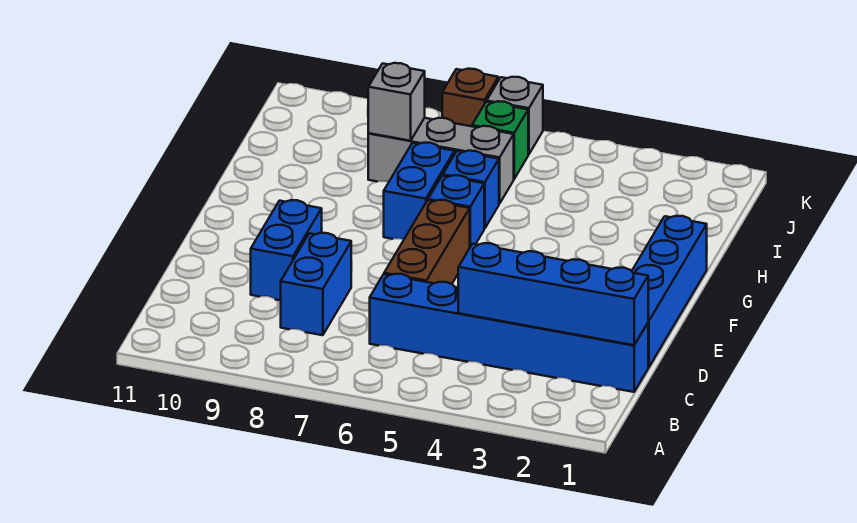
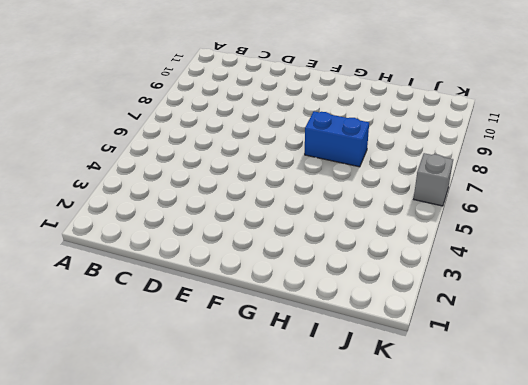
none -> blue brick C1:C6 level 1
none -> blue brick C8:D8 level 1
none -> blue brick D1:G1 level 1

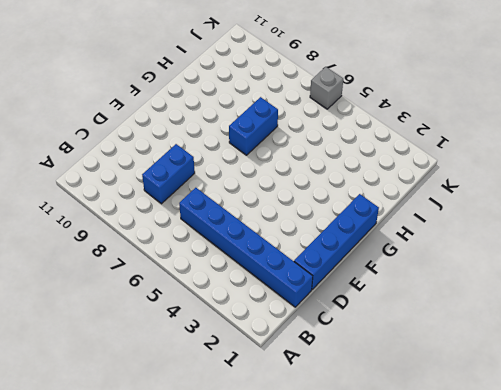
none -> brown brick D6:F6 level 1
none -> blue brick D9:E9 level 1
none -> blue brick G6 level 1

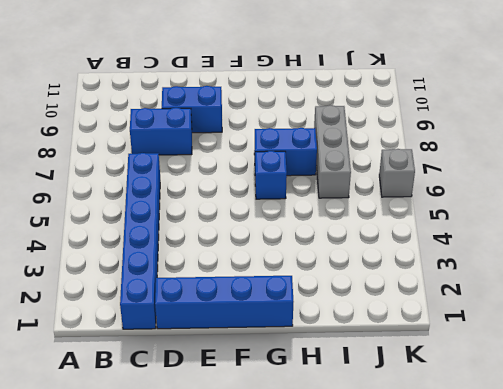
none -> brown brick D6:F6 level 1
none -> blue brick H6 level 1
none -> green brick J6 level 1

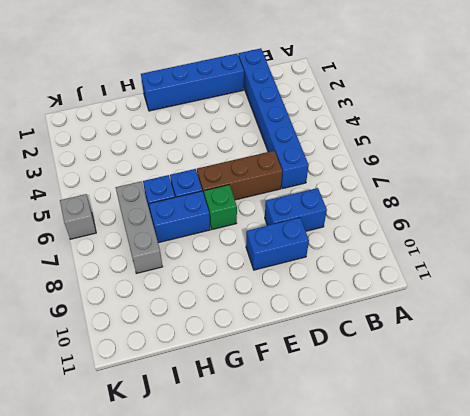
green brick F7 level 1 -> green brick J6 level 1
none -> brown brick K7 level 1
none -> blue brick C1:C4 level 2
none -> grey brick I8 level 2

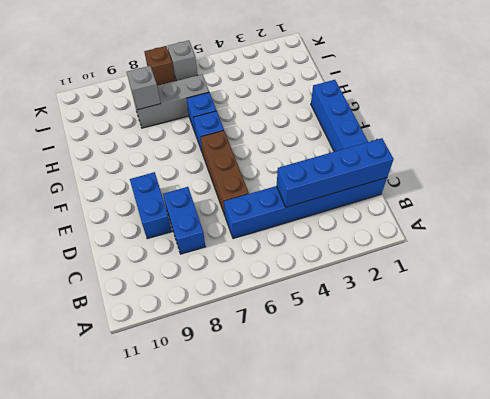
none -> blue brick G7:H7 level 1
none -> green brick J6 level 1

